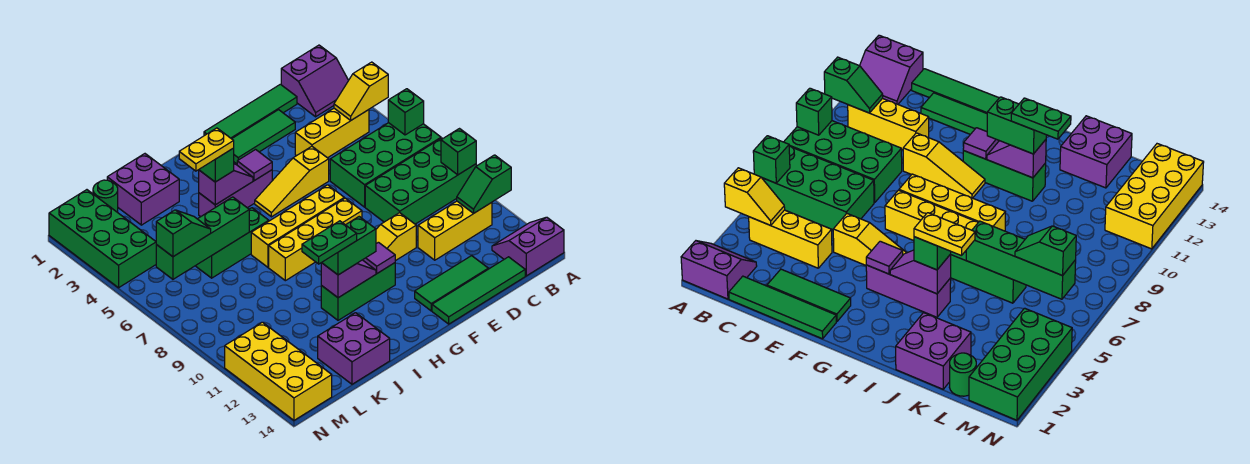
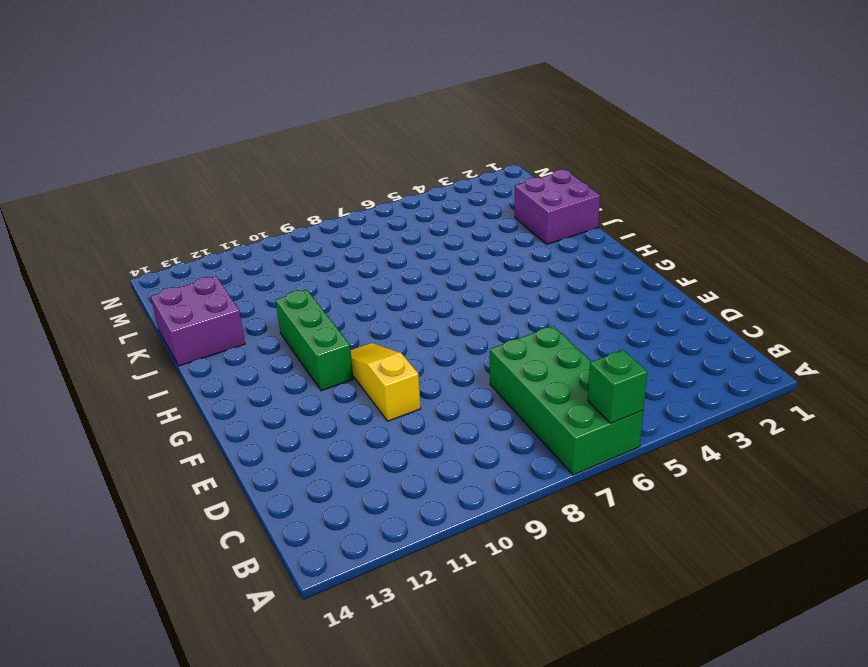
none -> purple slope A1:B2 level 1 top 1
none -> green brick A8:D9 level 1
none -> purple slope A13:B14 level 1 top 14
none -> yellow brick B4:D4 level 1

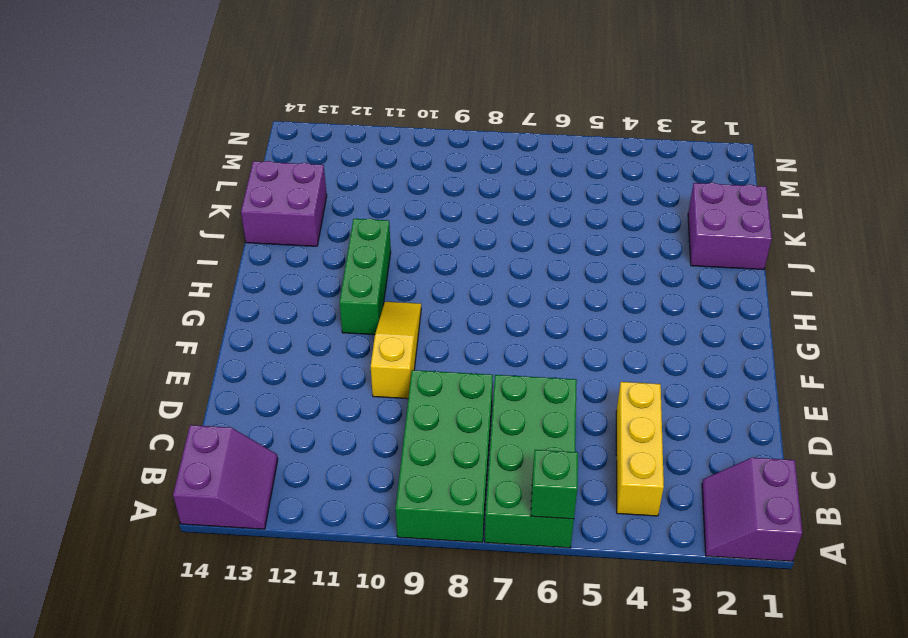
none -> yellow brick B11:D11 level 1
none -> green tile C1:F1 level 1
none -> green tile C14:F14 level 1
none -> green tile D2:F2 level 1

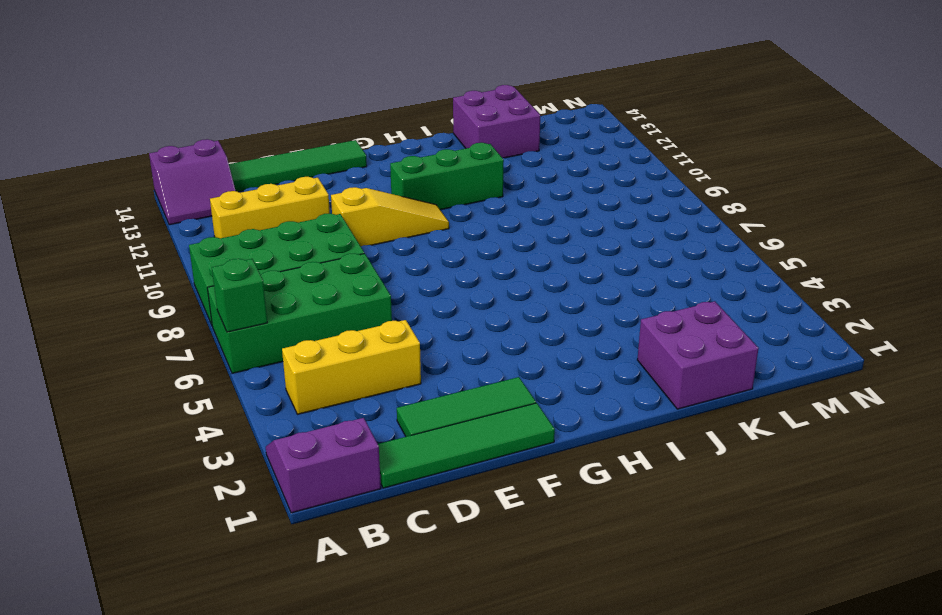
none -> green tile D13:F13 level 1
none -> yellow slope E5:G5 level 1 top E
none -> yellow brick F7:I7 level 1
none -> yellow brick F8:I8 level 1

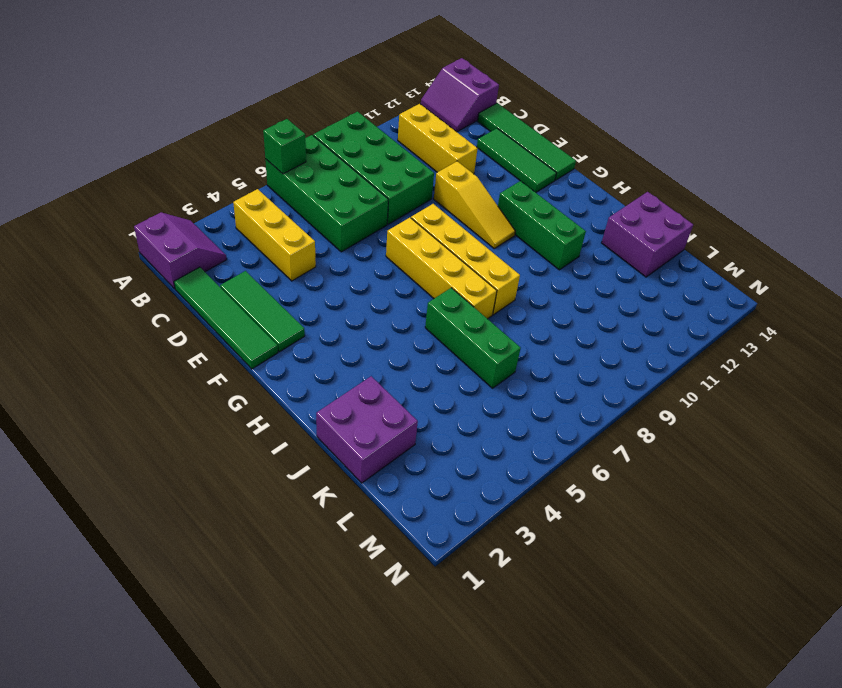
none -> yellow slope E5:G5 level 1 top E
none -> purple brick G4:I4 level 1
none -> green round brick L1 level 1
none -> green brick M1:N4 level 1

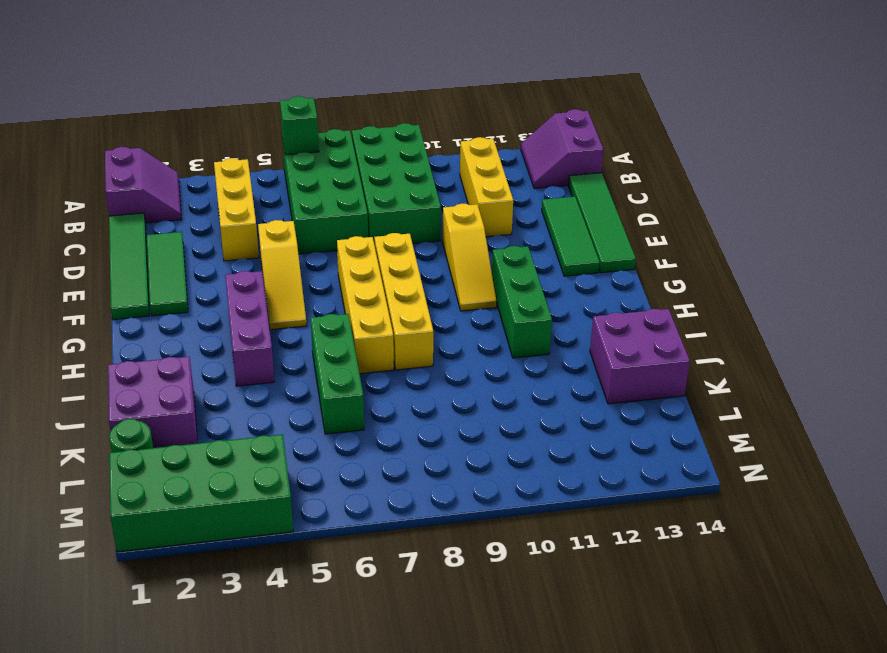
none -> yellow brick M11:N14 level 1
none -> yellow slope A4:B4 level 2 top A
none -> green brick A9 level 2
none -> green slope A11:B11 level 2 top A

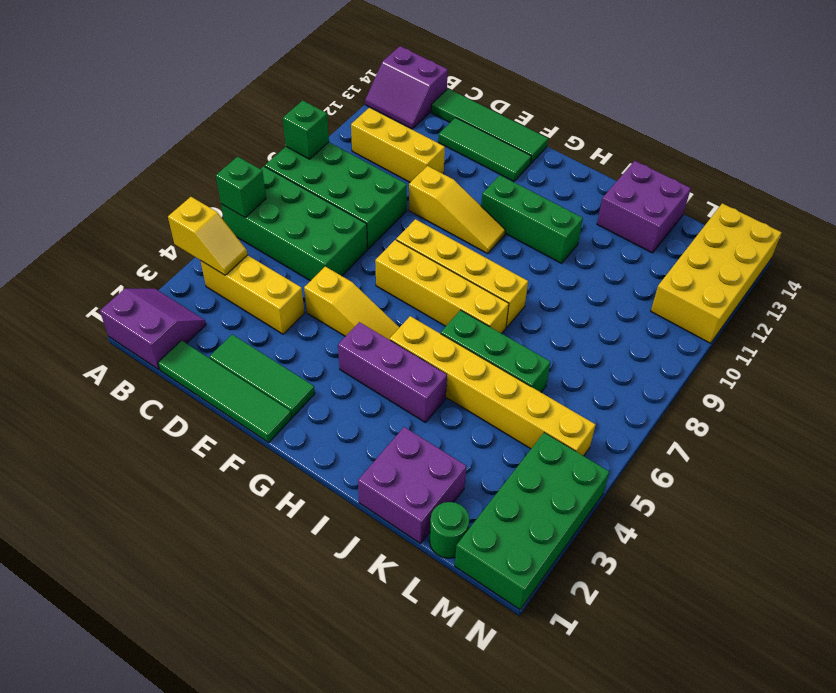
yellow brick H5:M5 level 1 -> none
none -> green slope A11:B11 level 2 top A
none -> purple tile G4 level 2
none -> purple tile G11 level 2
none -> purple slope H4:I4 level 2 top I

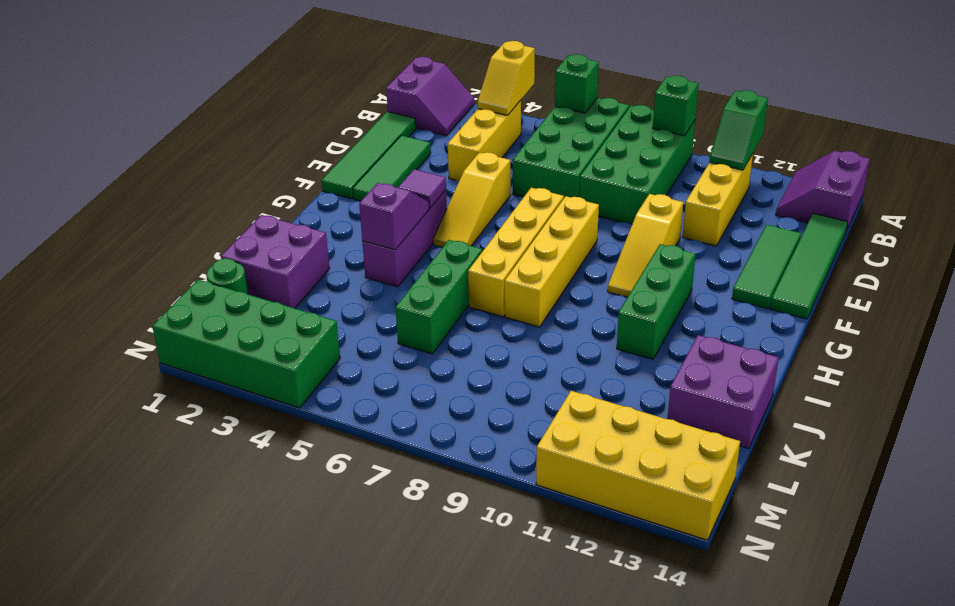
none -> purple tile G11 level 2
none -> purple slope H11:I11 level 2 top I
none -> green brick J6:M6 level 2
none -> green brick H11:I11 level 3

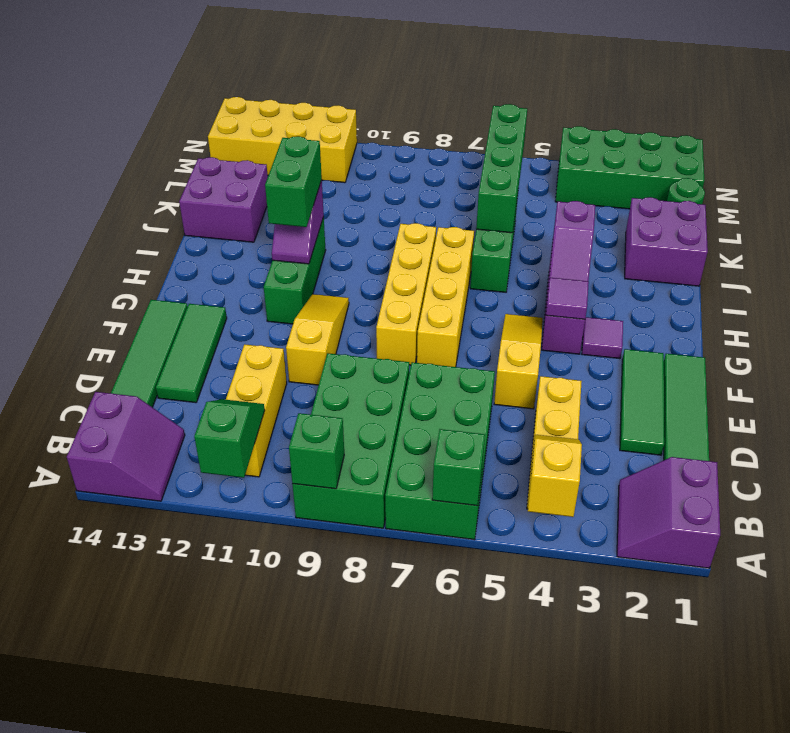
purple tile G3 level 1 -> purple tile G11 level 2
none -> green brick I4 level 3
none -> green slope L6:M6 level 3 top M
none -> yellow plate I4:J4 level 4
none -> green plate I11:J11 level 4

